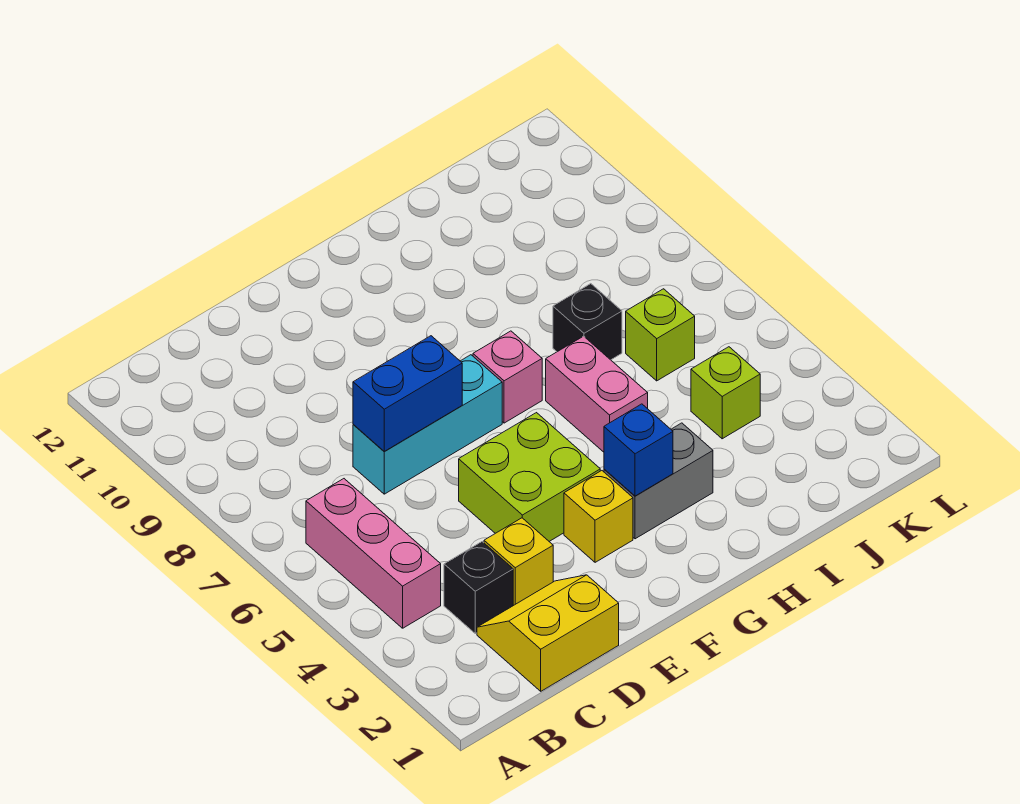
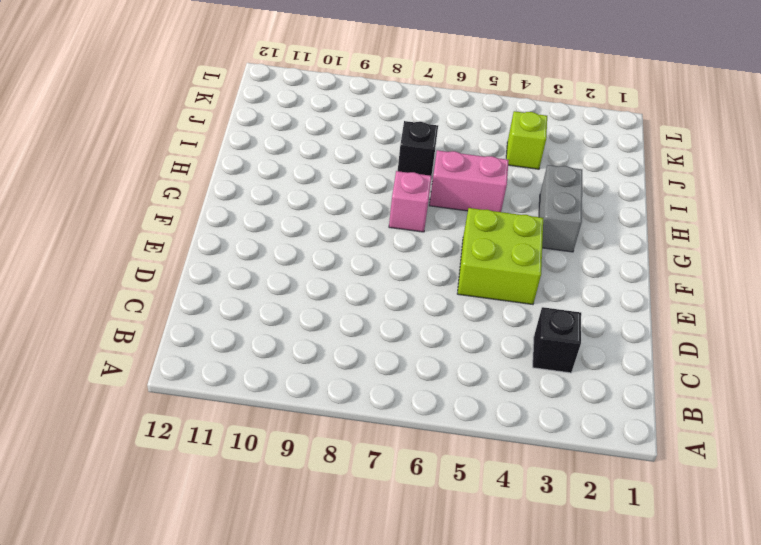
none -> pink brick B4:B6 level 1
none -> yellow slope C1:D2 level 1 top 1
none -> yellow brick D3 level 1

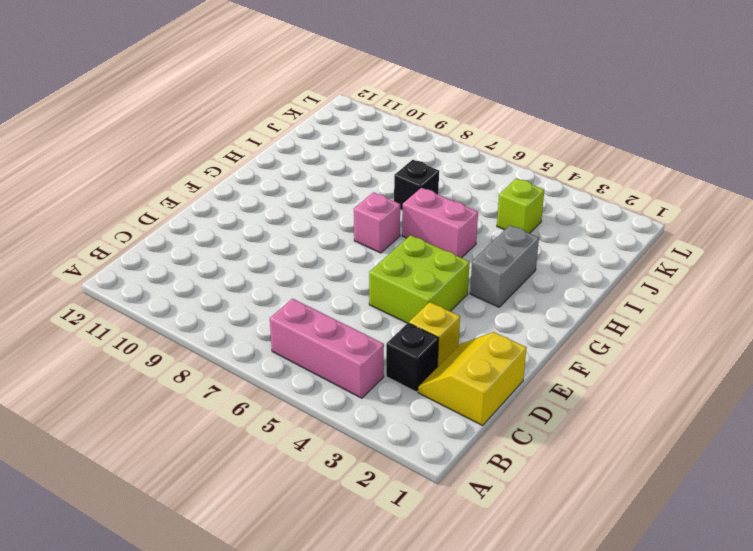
none -> cyan brick D7:F7 level 1
none -> yellow brick F3 level 1
none -> lime brick J6 level 1

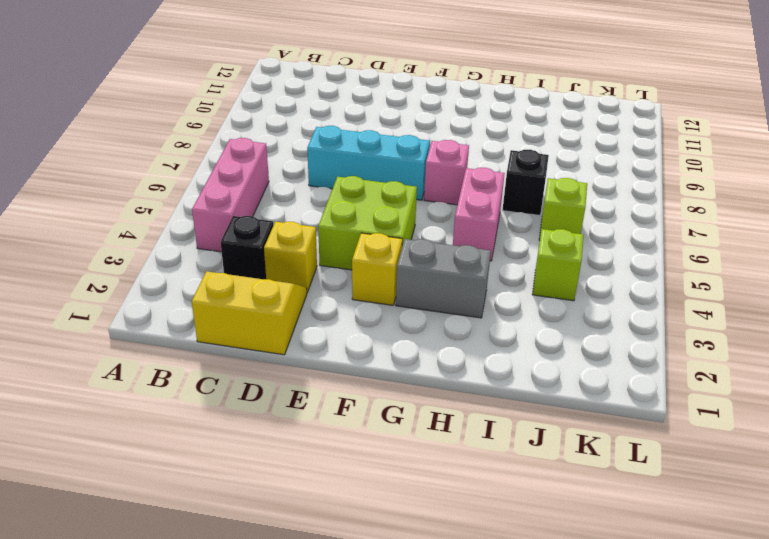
none -> blue brick D7:E7 level 2
none -> blue brick G3 level 2

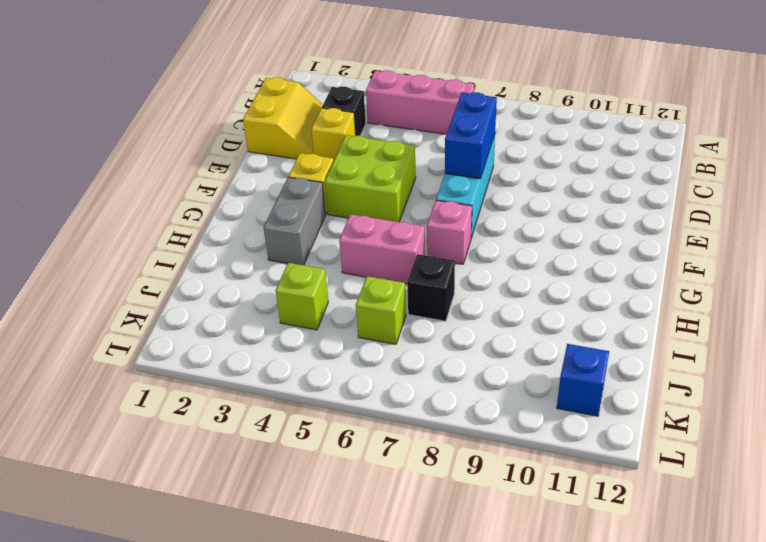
blue brick K11 level 1 -> blue brick G3 level 2

